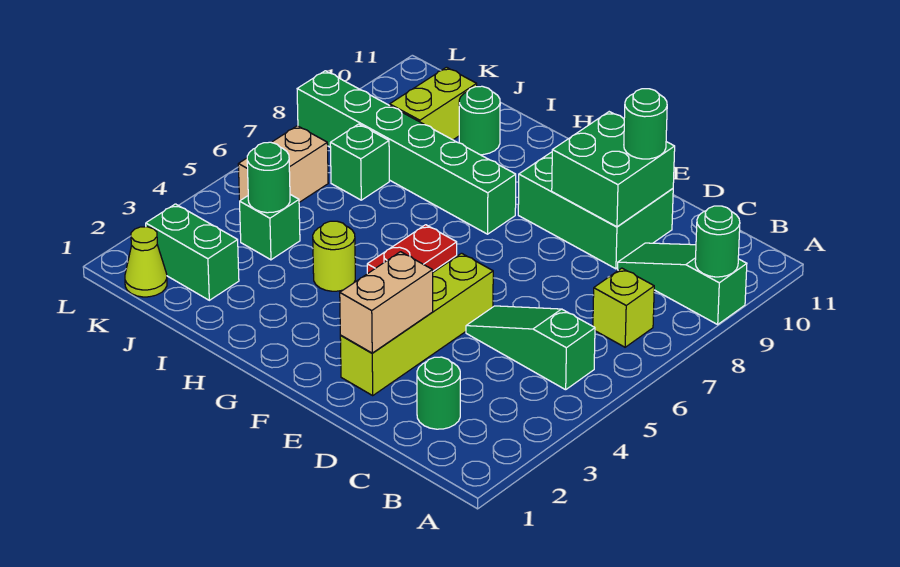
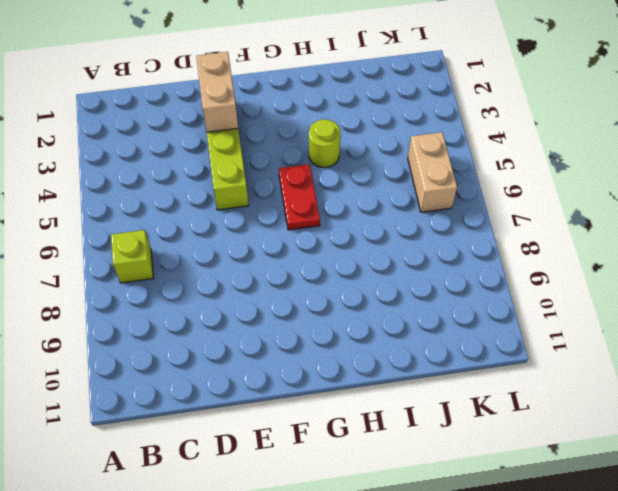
none -> green slope A9:C9 level 1 top A
none -> green slope B5:D5 level 1 top B
none -> green round brick C2 level 1

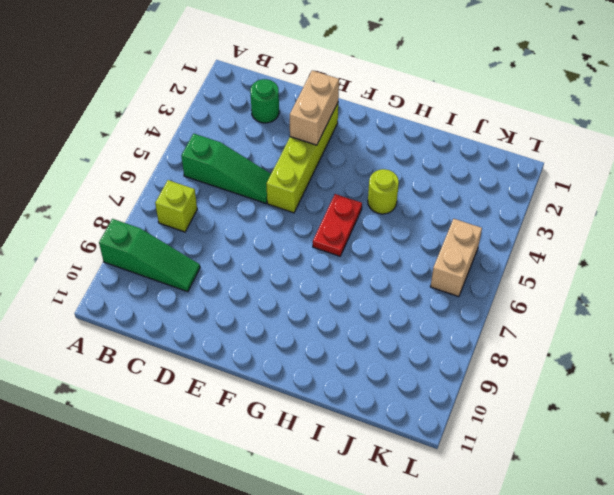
none -> green brick D9:F10 level 1
none -> green brick G8:L8 level 1
none -> green round brick I10 level 1

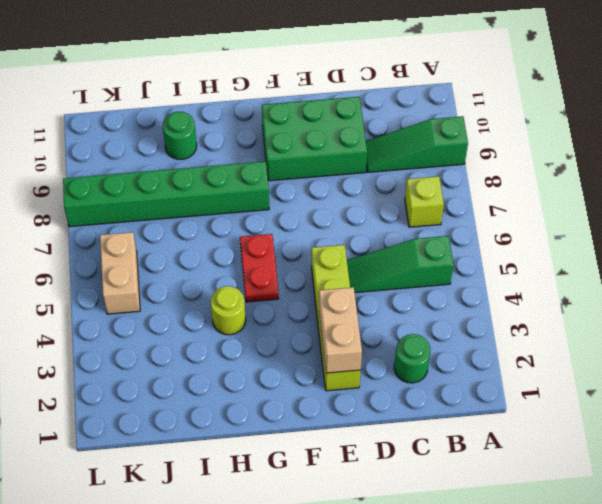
none -> green brick J2:K2 level 1
none -> green brick J4 level 1
none -> green brick J7 level 1

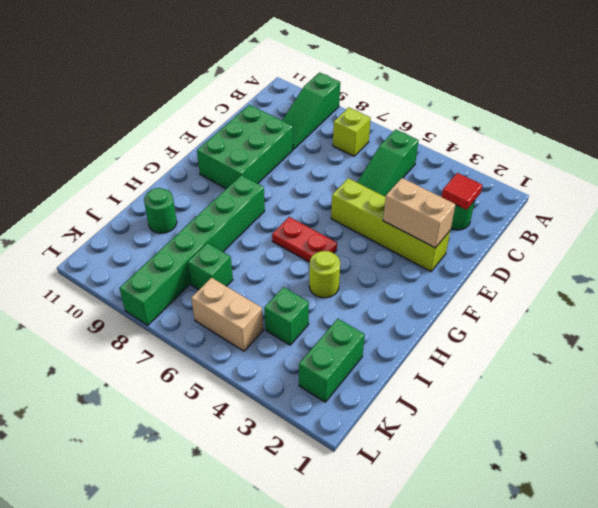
red tile C2 level 2 -> none
none -> lime brick J9:J10 level 1
none -> lime cone K1 level 1
none -> green round brick A9 level 2

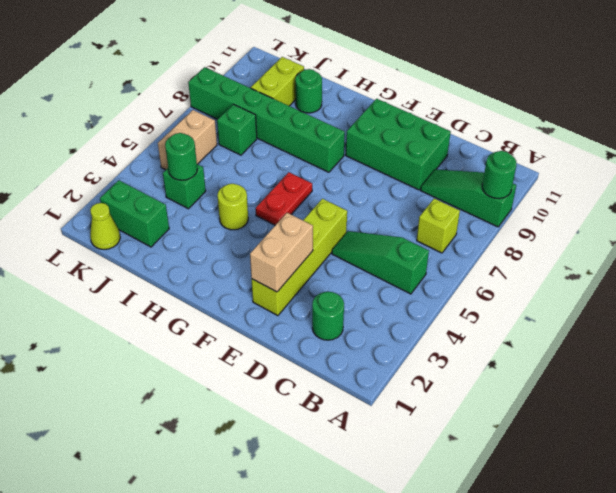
none -> green brick D9:E10 level 2
none -> green round brick D10 level 3

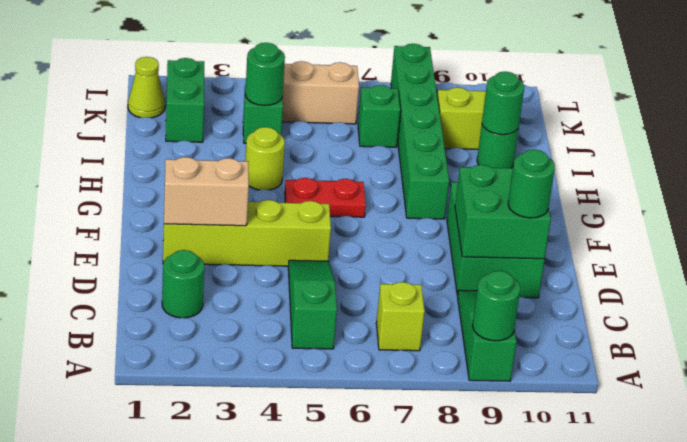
green round brick I10 level 2 -> none

